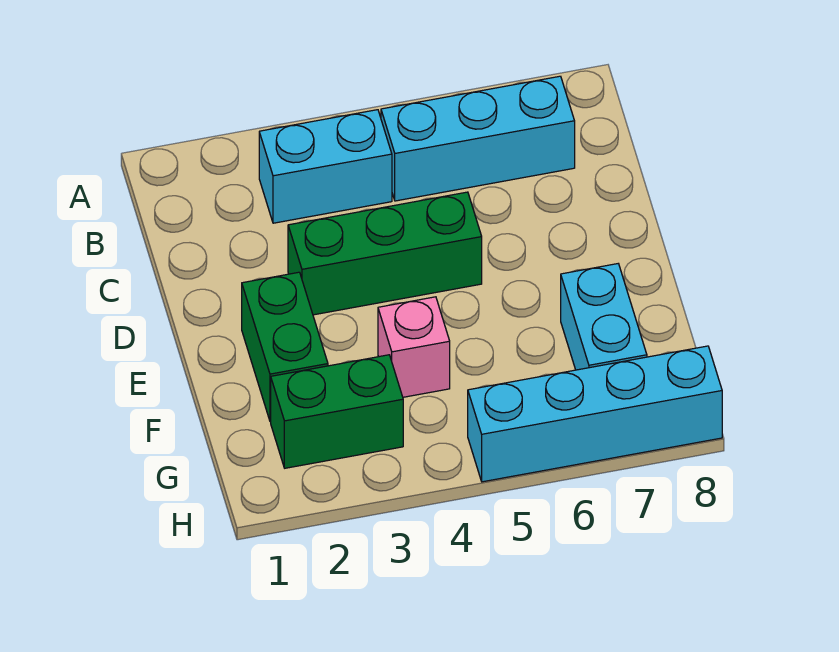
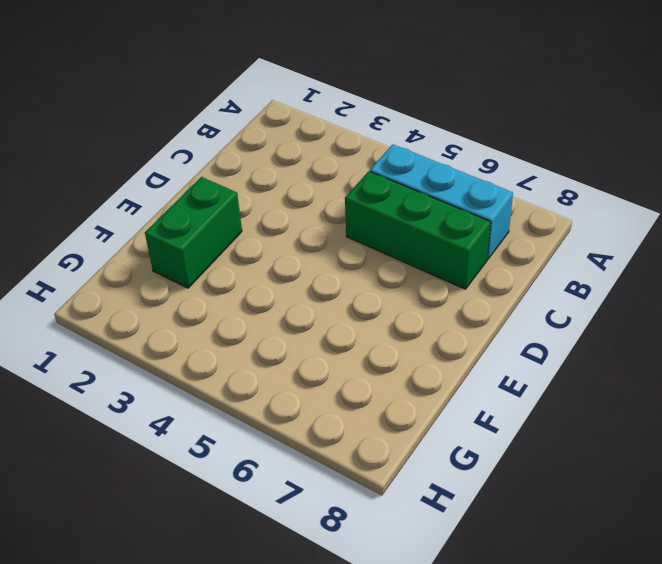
green brick C5:C7 level 1 -> green brick D3:D5 level 1
none -> cyan brick B3:B4 level 1
none -> pink brick F4 level 1

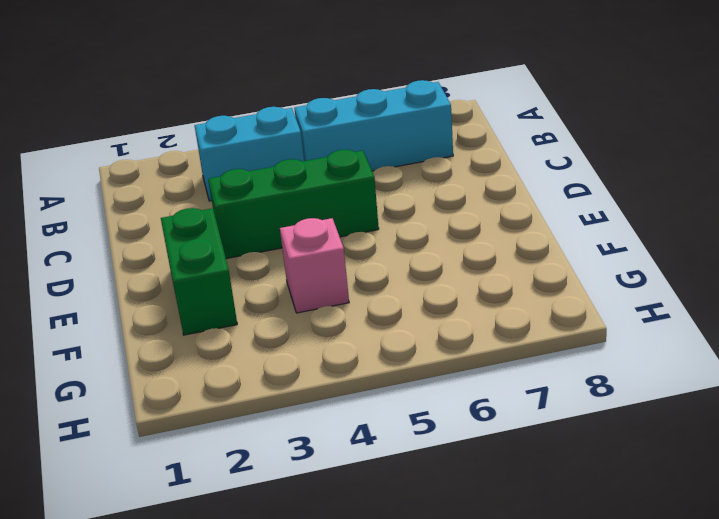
none -> cyan brick F7:G7 level 1
none -> green brick G2:G3 level 1

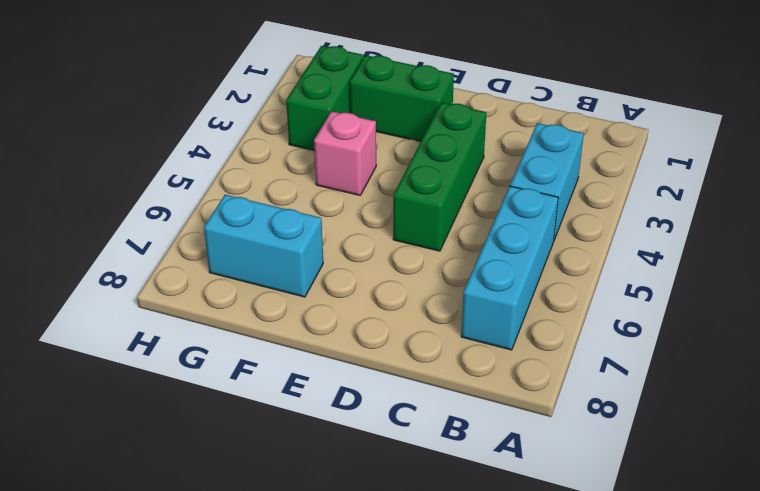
none -> cyan brick H5:H8 level 1

